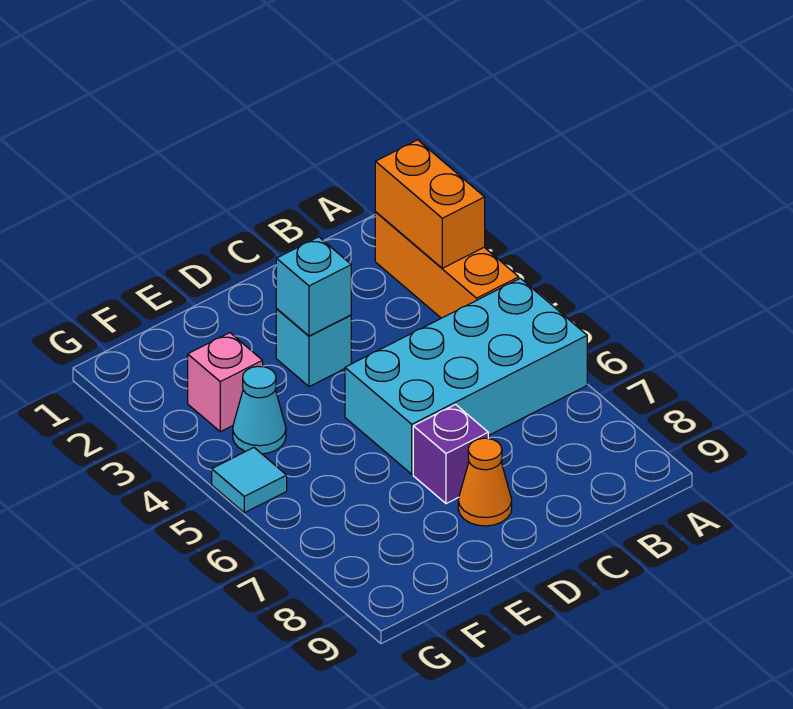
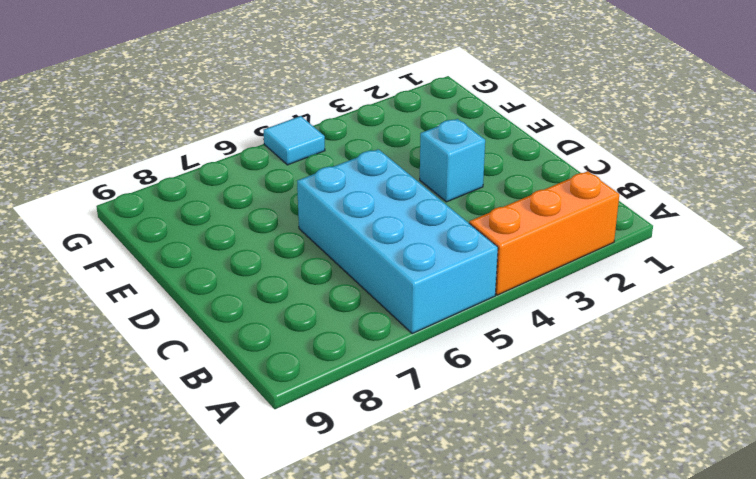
none -> purple brick D7 level 1
none -> orange cone D8 level 1

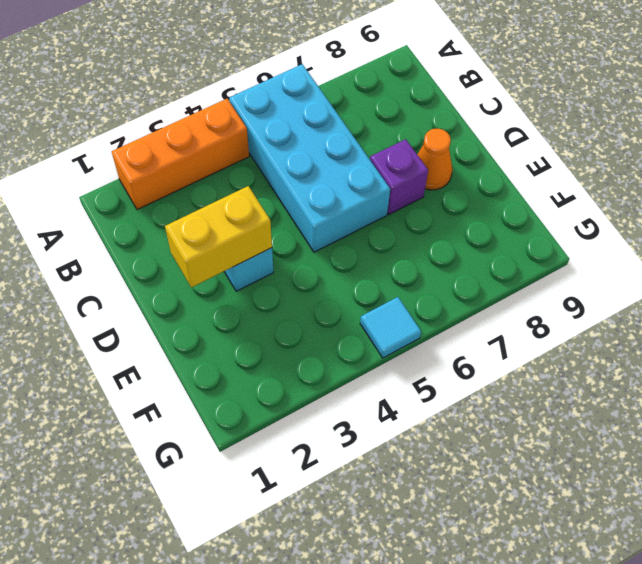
yellow brick D2:D3 level 2 -> cyan brick D3 level 2
none -> pink brick F3 level 1
none -> cyan cone F4 level 1

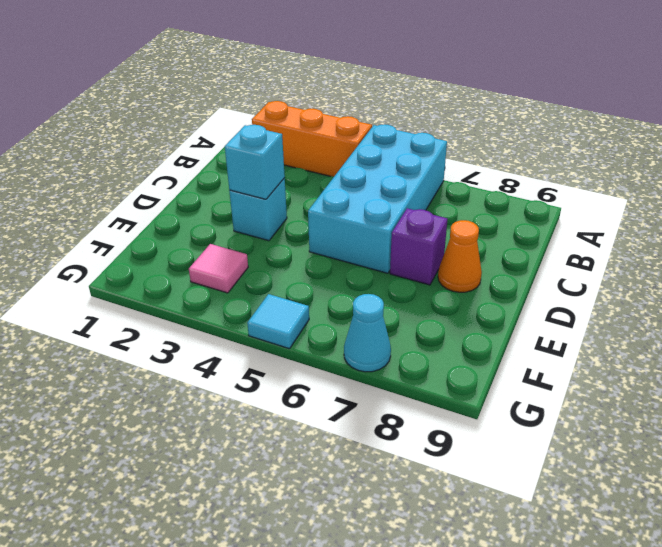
pink tile F3 level 1 -> pink brick F3 level 1
cyan cone G7 level 1 -> cyan cone F4 level 1
none -> orange brick A2:A3 level 2

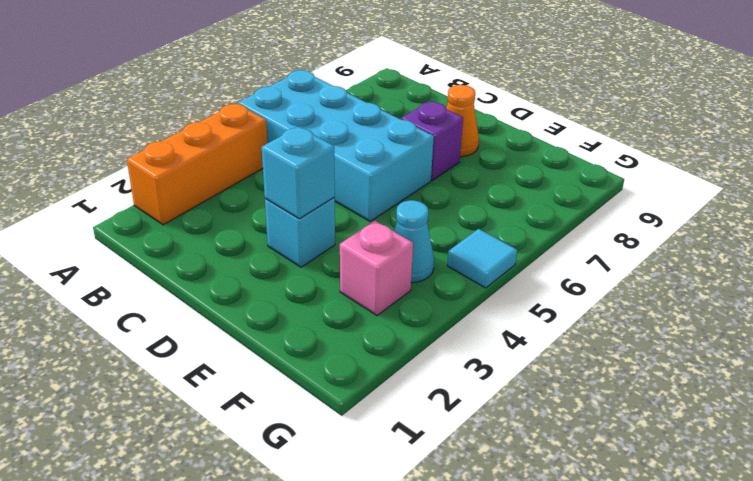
none -> orange brick A2:A3 level 2

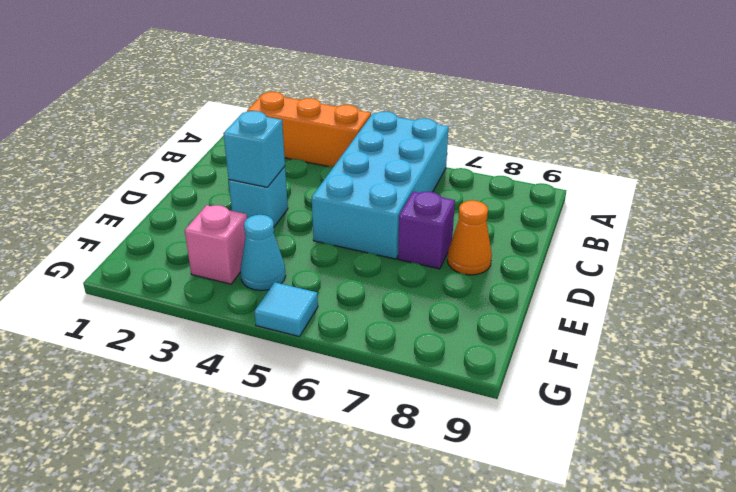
none -> orange brick A2:A3 level 2

